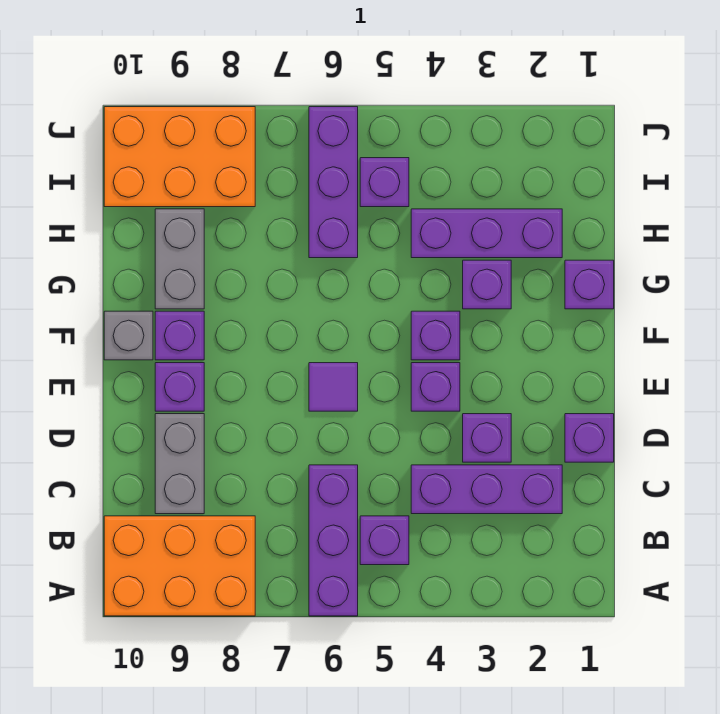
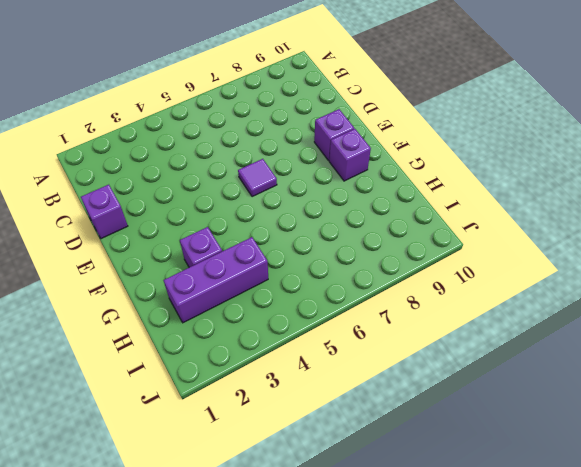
none -> purple brick A6:C6 level 1
none -> orange brick A8:B10 level 1
none -> purple brick B5 level 1

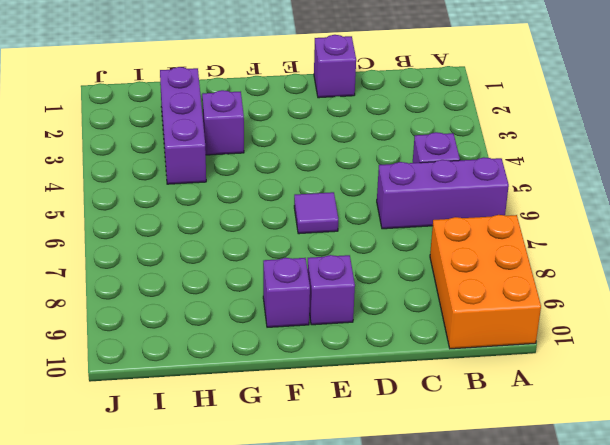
none -> purple brick C2:C4 level 1
none -> grey brick C9:D9 level 1
none -> purple brick D3 level 1

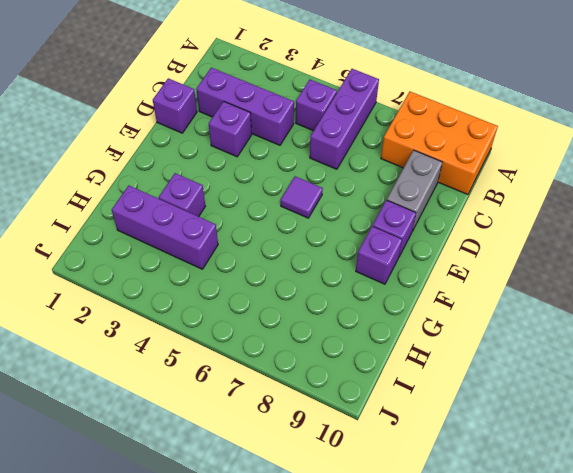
none -> purple brick E4 level 1
none -> purple brick F4 level 1
none -> grey brick F10 level 1

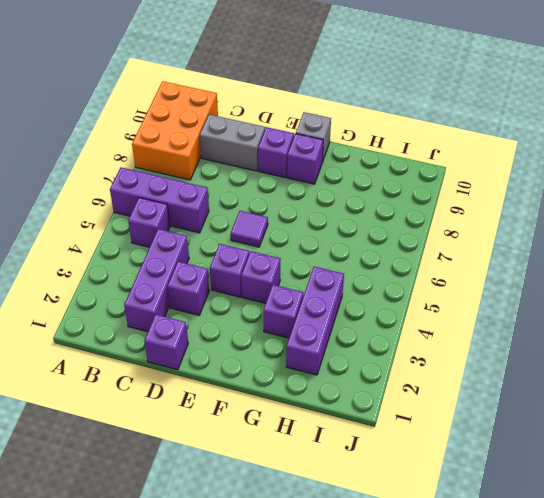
none -> purple brick G1 level 1
none -> grey brick G9:H9 level 1
none -> purple brick H6:J6 level 1

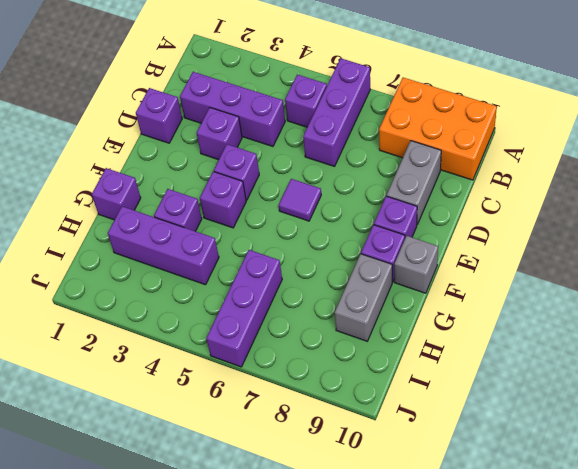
none -> purple brick I5 level 1
none -> orange brick I8:J10 level 1

